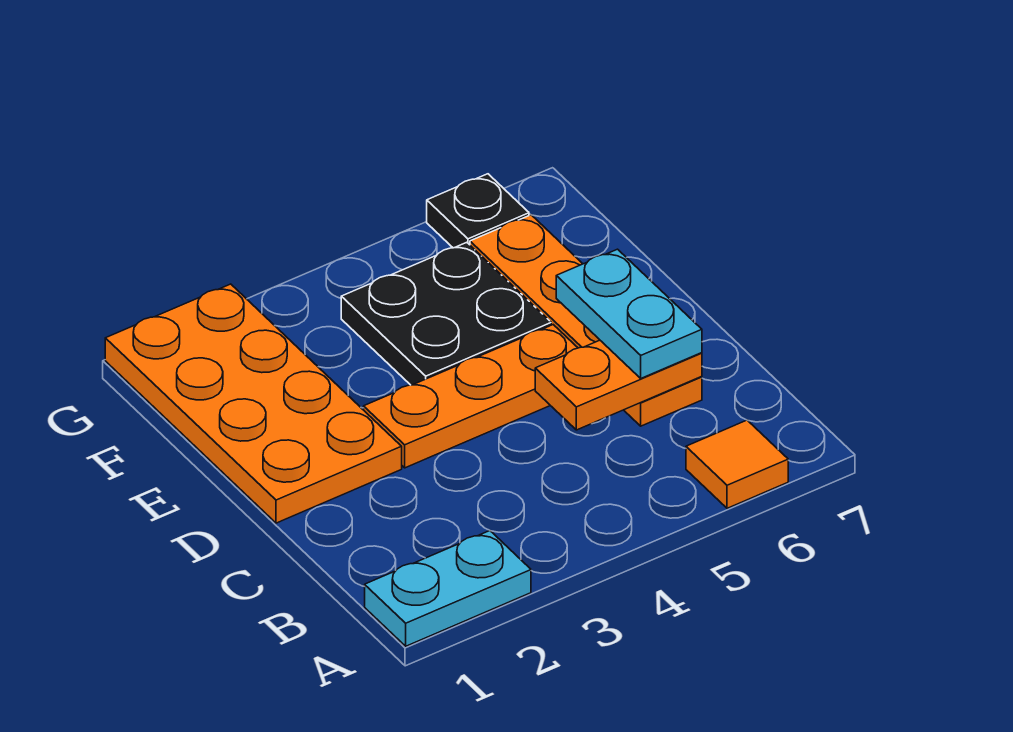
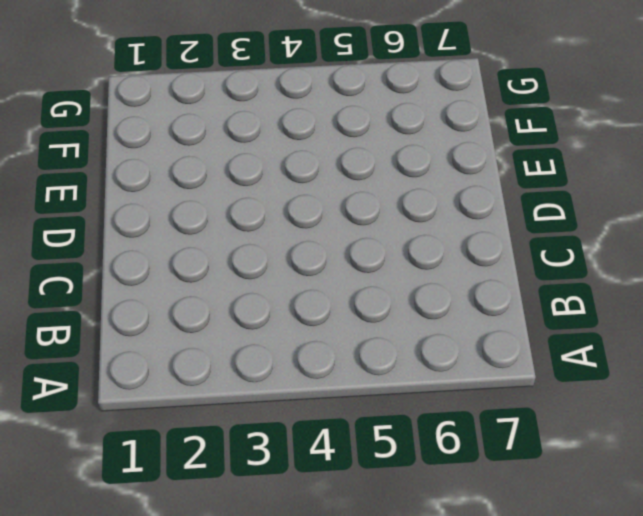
none -> cyan plate A1:A2 level 1
none -> orange tile A6 level 1

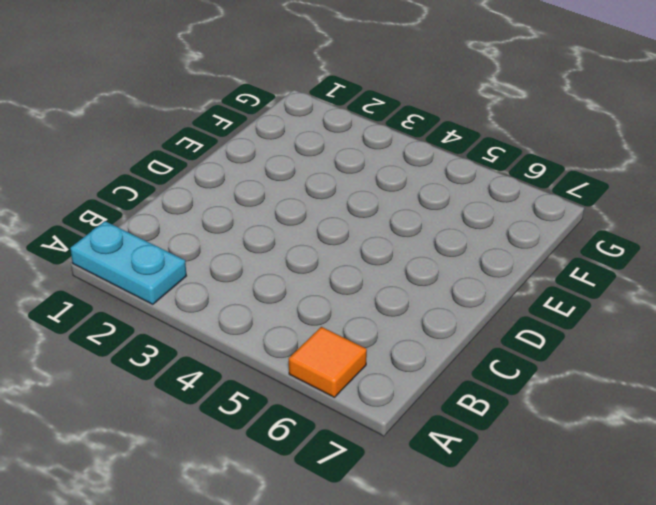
none -> orange plate C6:F6 level 1
none -> orange plate D1:G2 level 1

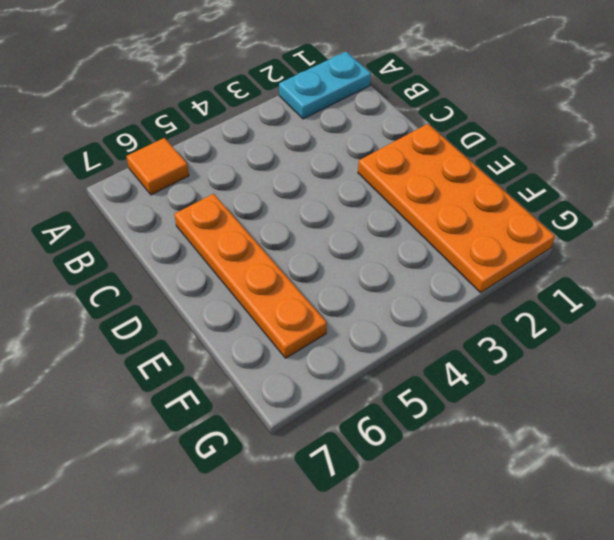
none -> orange plate D3:D5 level 1
none -> black plate E4:F5 level 1

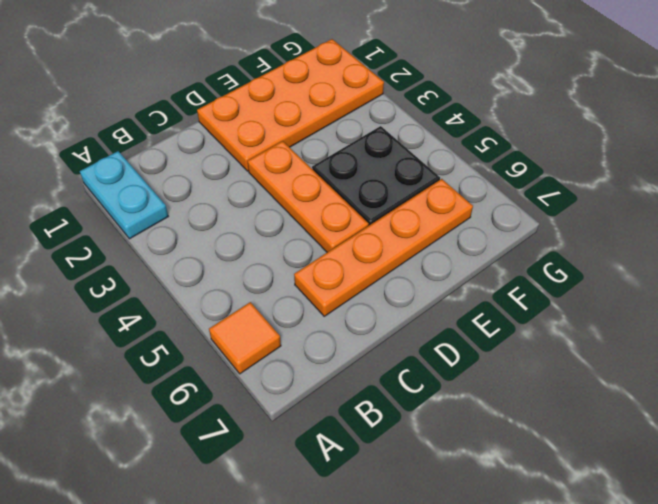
none -> black plate G6 level 1
none -> orange plate C5:C6 level 2

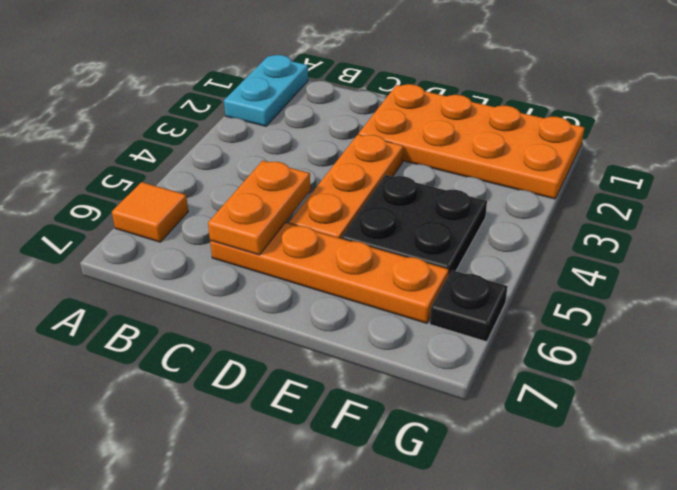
none -> cyan plate C6:D6 level 3

